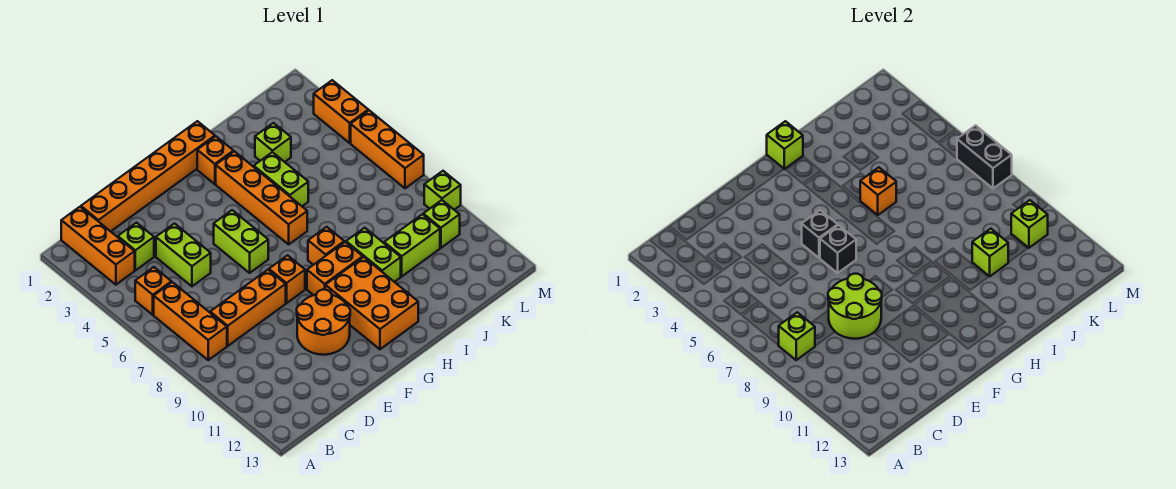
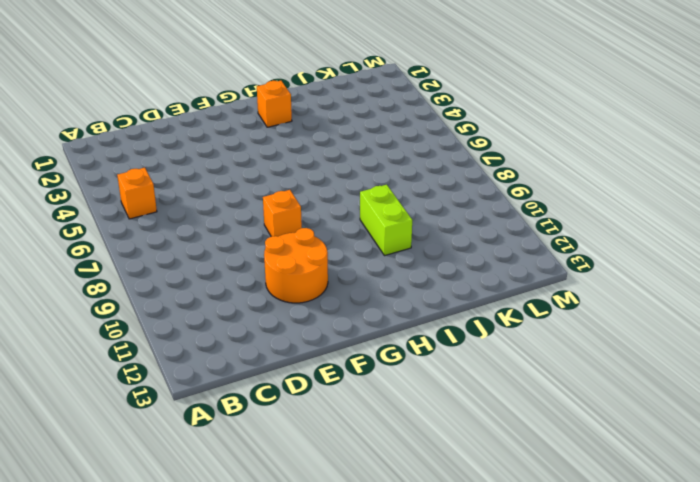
none -> orange brick B1:B3 level 1
none -> orange brick B6:B8 level 1
none -> orange brick C1:H1 level 1
none -> lime brick C3 level 1

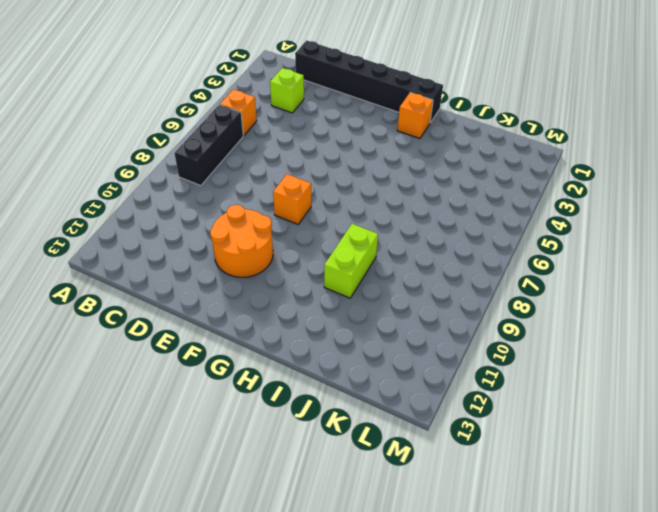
black brick B6:B8 level 1 -> orange brick B6:B8 level 1
black brick C1:H1 level 1 -> orange brick C1:H1 level 1
none -> orange brick B1:B3 level 1
none -> orange brick C8:E8 level 1
none -> lime brick D4:D5 level 1
none -> lime brick F5:F6 level 1

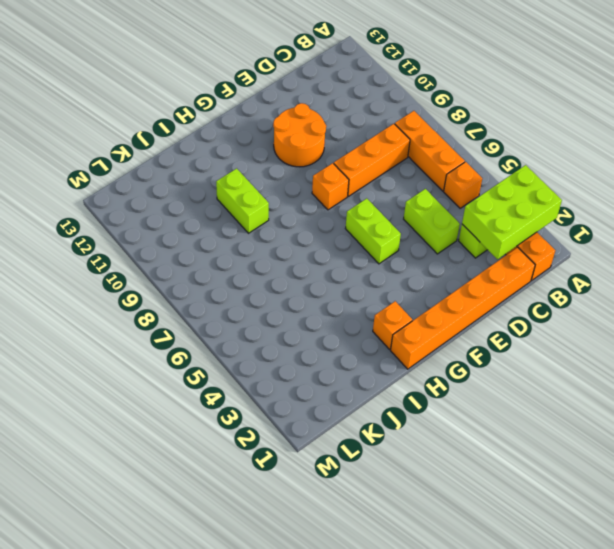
lime brick A2:C3 level 2 -> none
none -> orange brick G9:H9 level 1
none -> orange brick G10:H12 level 1
none -> orange brick H3:H6 level 1
none -> orange brick H8 level 1

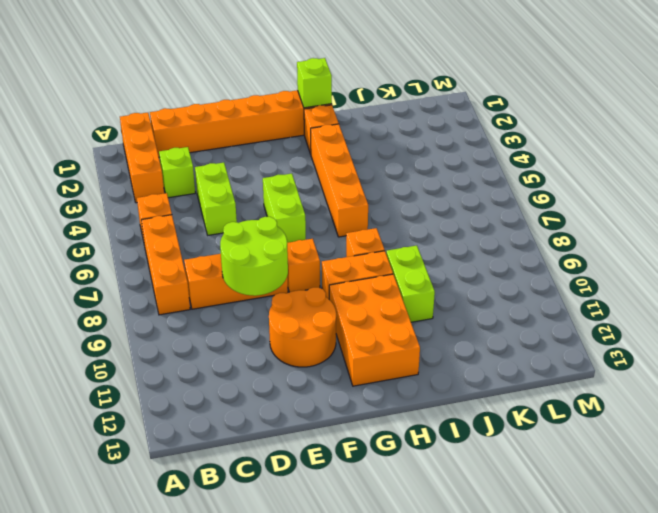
none -> lime brick I4:I5 level 1
none -> lime brick J3 level 1
none -> lime brick J10:K10 level 1
none -> lime brick L10 level 1

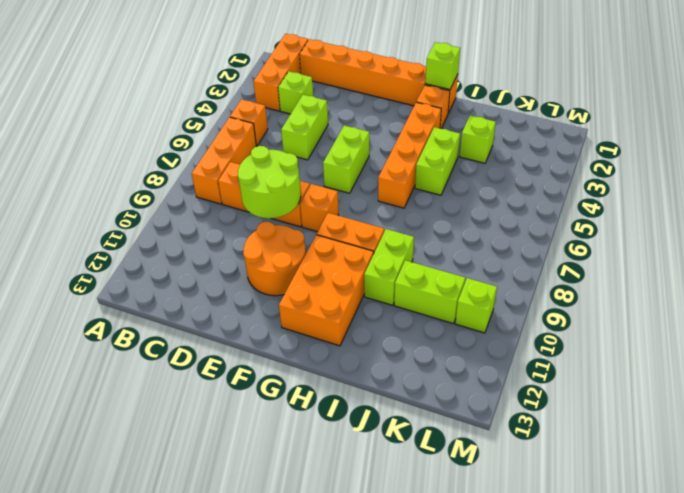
none -> orange brick H8 level 1
none -> orange brick M3:M4 level 1
none -> orange brick M5:M7 level 1
none -> lime brick M9 level 1

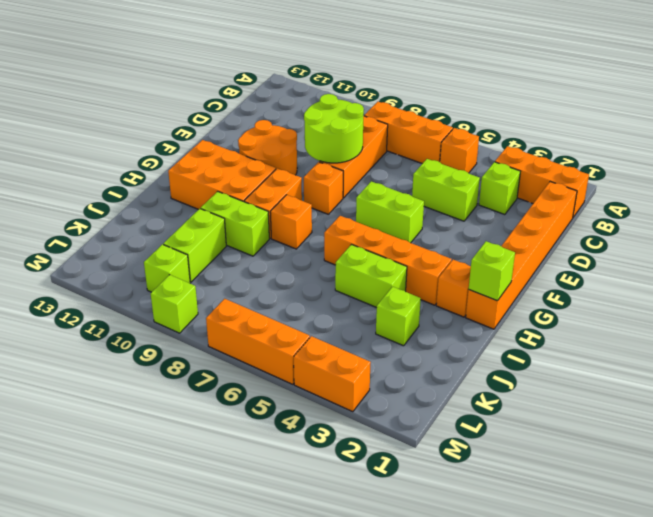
none -> lime brick B8 level 2
none -> black brick F5 level 2
none -> black brick F6 level 2
none -> orange brick I5 level 2

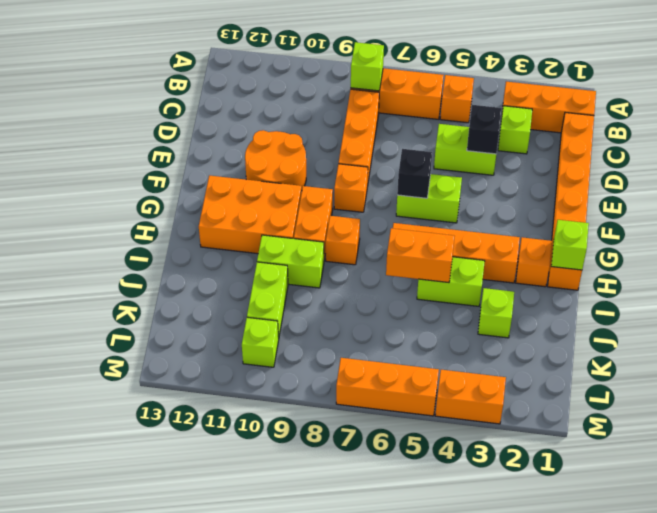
black brick D4 level 2 -> black brick F5 level 2
orange brick I5:I6 level 2 -> orange brick I5 level 2
none -> lime brick M9 level 1
none -> lime round brick D8:E9 level 2
none -> lime brick J10 level 2
none -> lime brick L10 level 2

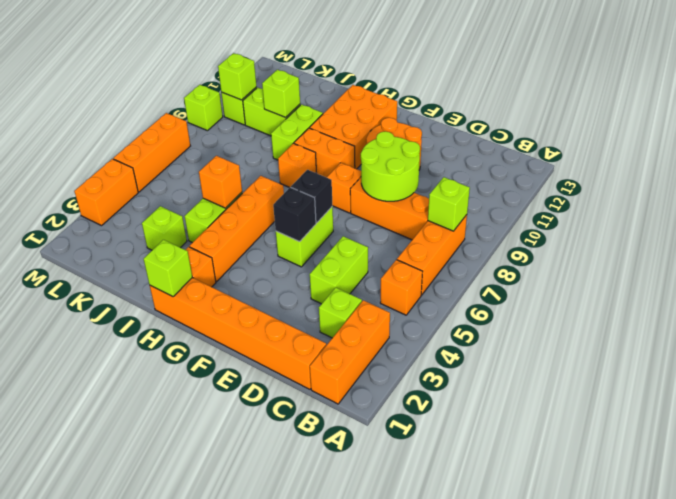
none -> black brick M6:M7 level 2

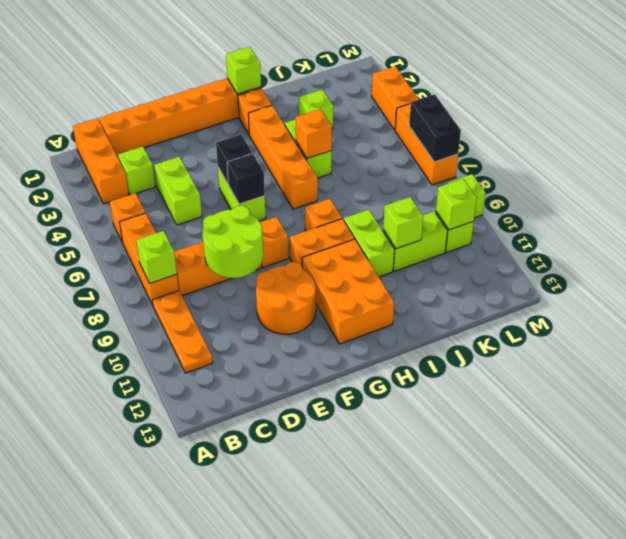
orange plate B9:B11 level 1 -> none

